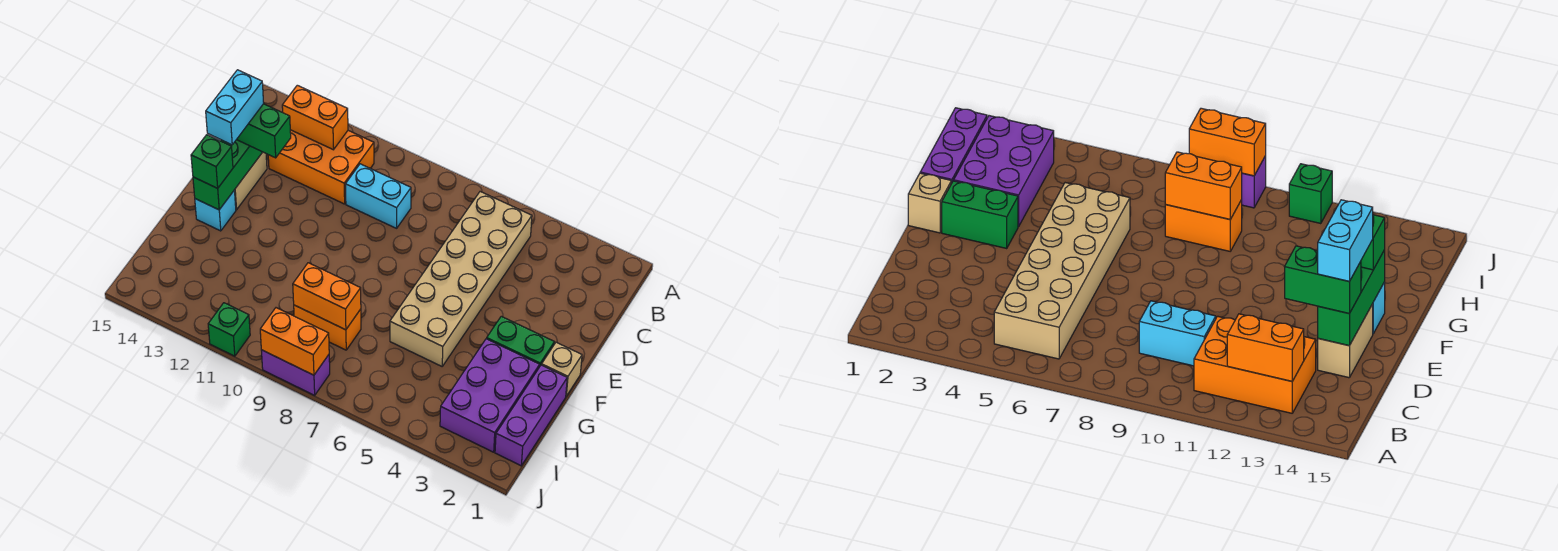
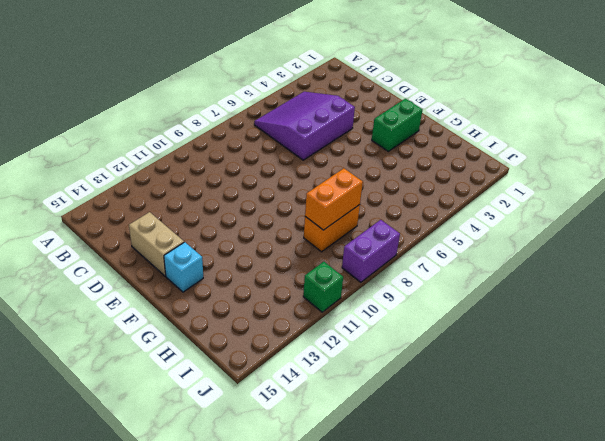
purple slope B4:D6 level 1 top D -> tan brick B5:G6 level 1
none -> orange brick B11:C13 level 1
none -> cyan brick C9:C10 level 1
none -> tan brick F1 level 1

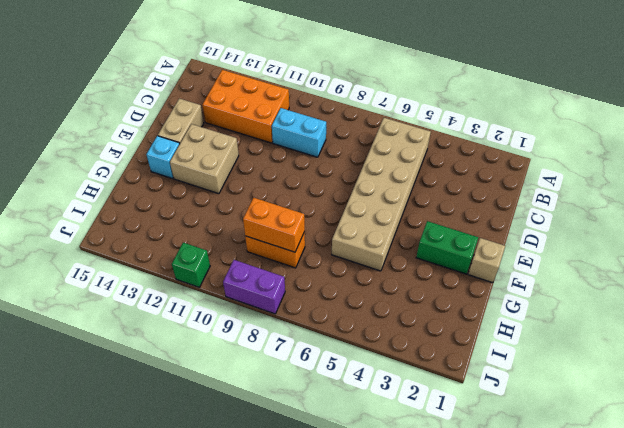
tan brick E12:F13 level 1 -> none
none -> purple brick G1:I1 level 1
none -> purple brick G2:I3 level 1
none -> orange brick B12:B13 level 2

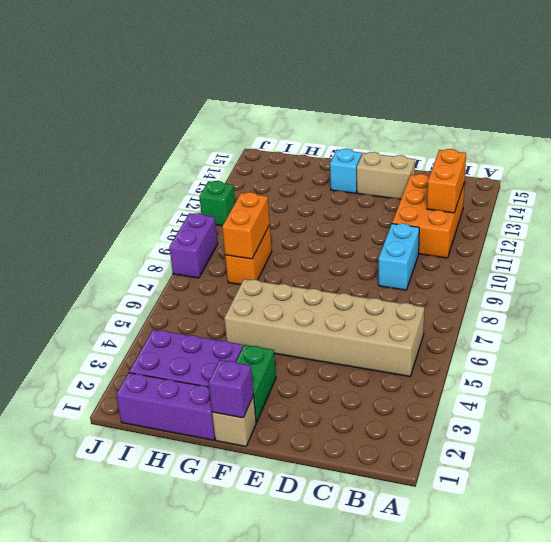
purple brick F1 level 2 -> none
none -> green brick D14:F14 level 2
none -> orange brick J8:J9 level 2
none -> green brick D13:D14 level 3

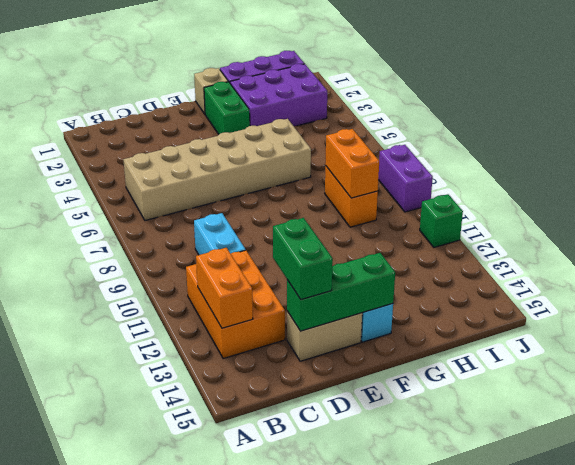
none -> orange brick J8:J9 level 2
none -> green brick F14 level 3
none -> cyan brick D14:E14 level 4

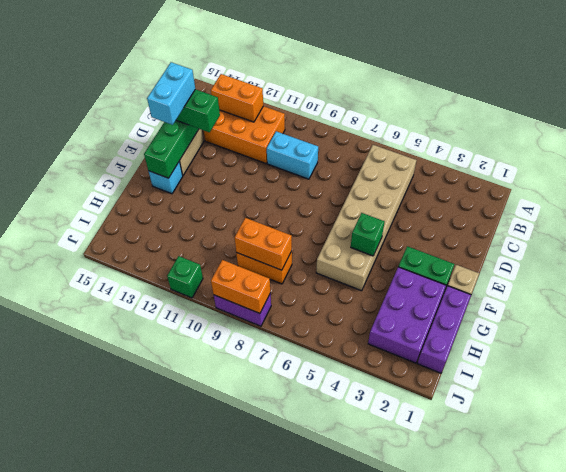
green brick F5 level 2 -> green brick F14 level 3

